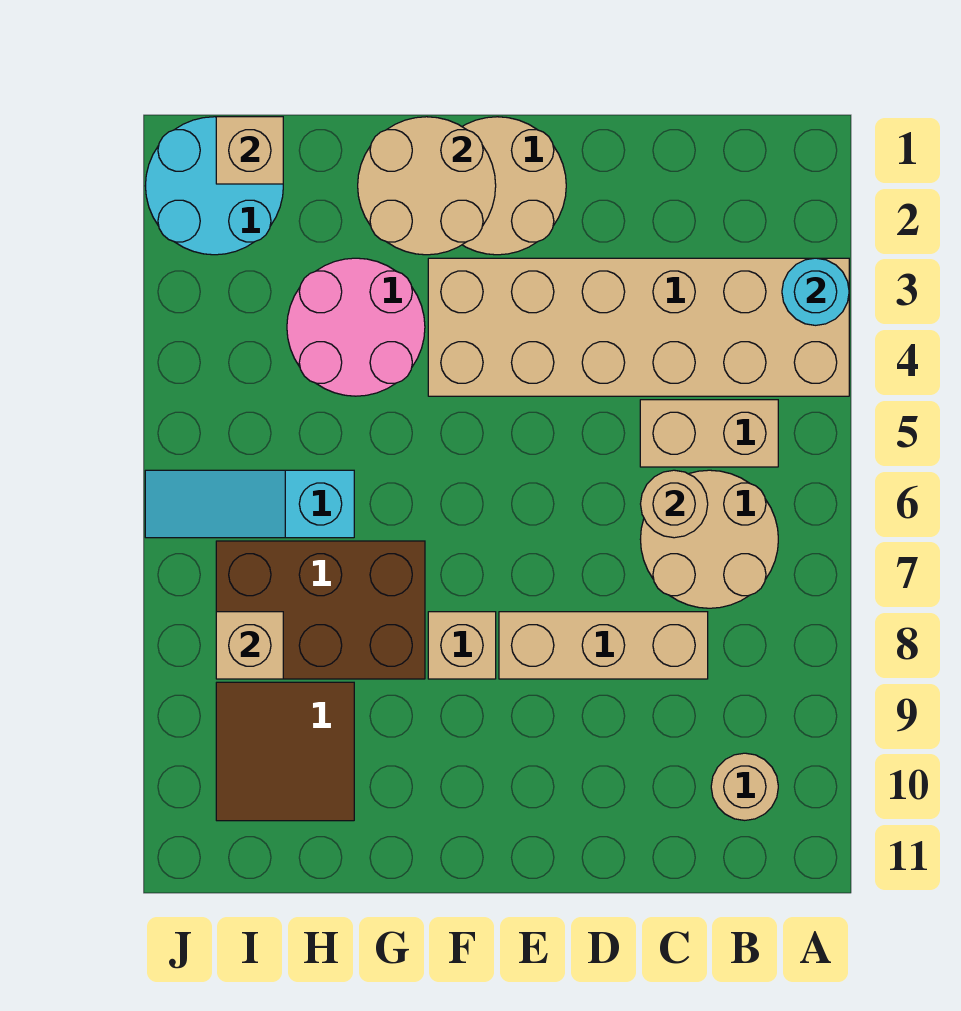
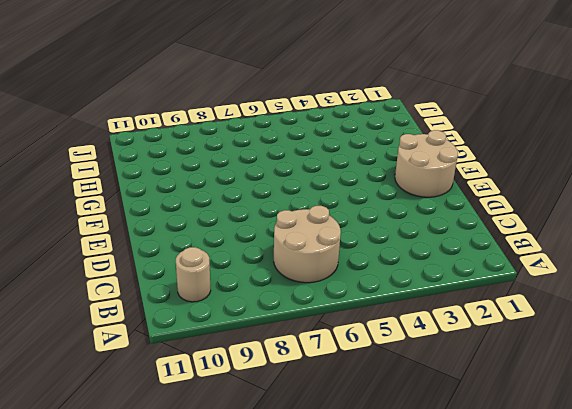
none -> tan brick A3:F4 level 1
none -> tan brick B5:C5 level 1
none -> tan brick C8:E8 level 1

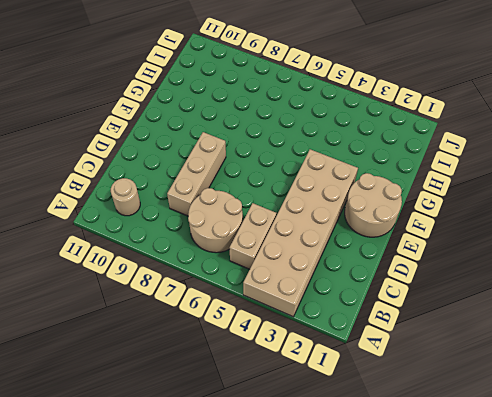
none -> tan brick F8 level 1
none -> pink round brick G3:H4 level 1
none -> brown brick G7:I8 level 1

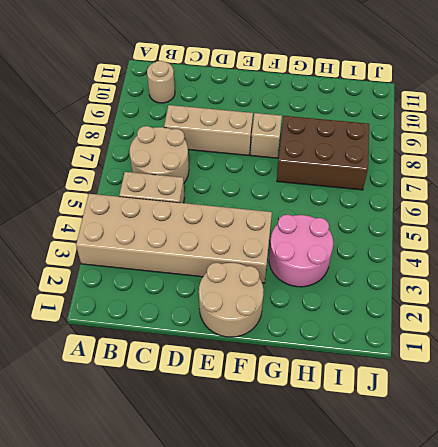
none -> cyan slope H6:J6 level 1 top H
none -> brown tile H9:I10 level 1
none -> cyan round brick I1:J2 level 1

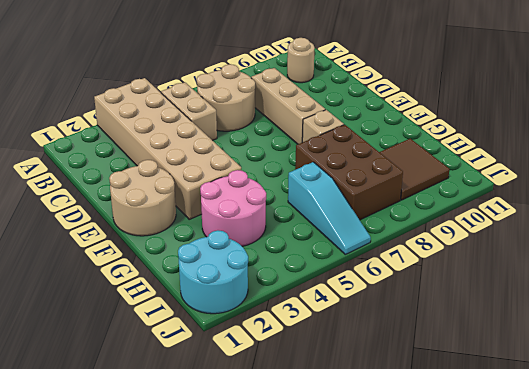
none -> cyan round brick A3 level 2
none -> tan round brick C6 level 2
none -> tan round brick F1:G2 level 2

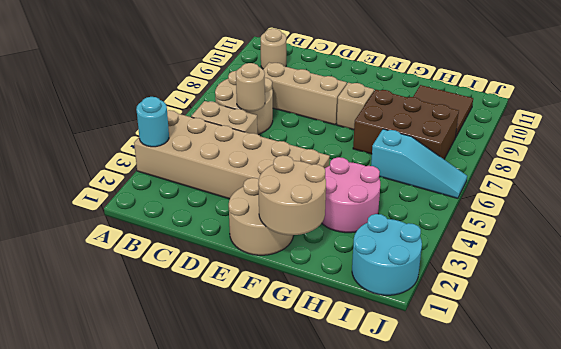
none -> tan brick I1 level 2
none -> tan brick I8 level 2

